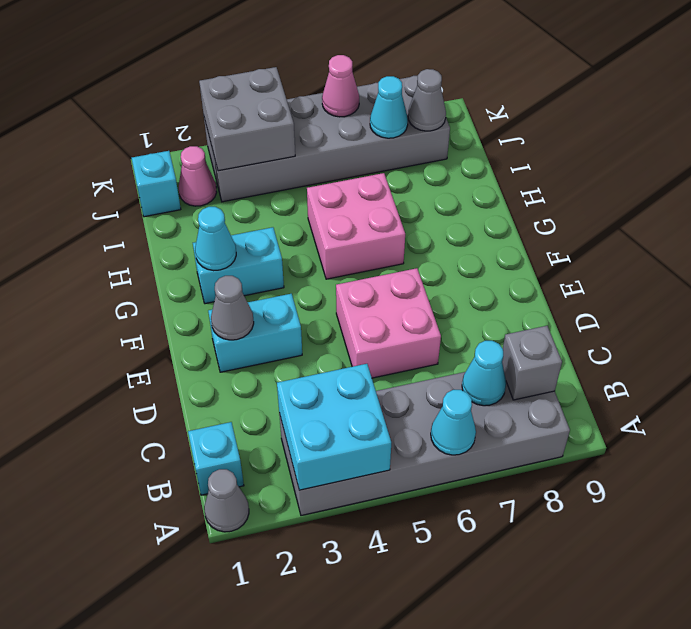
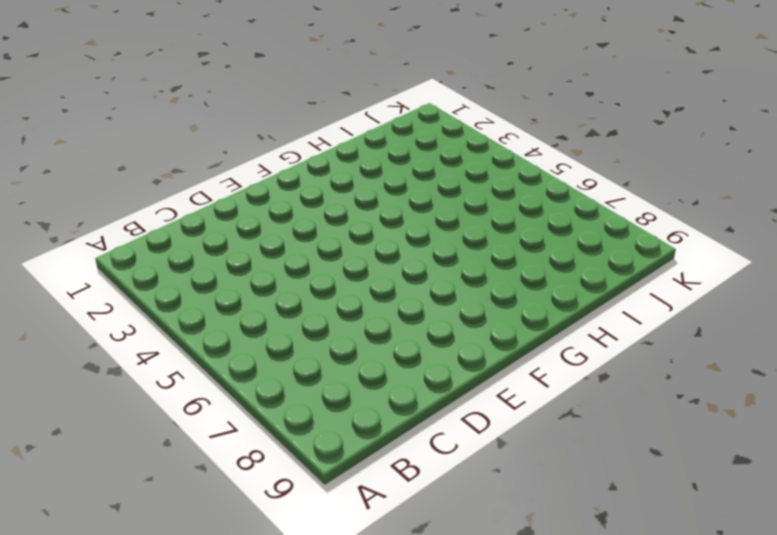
none -> grey cone A1 level 1
none -> grey brick A3:B8 level 1
none -> cyan brick B1 level 1

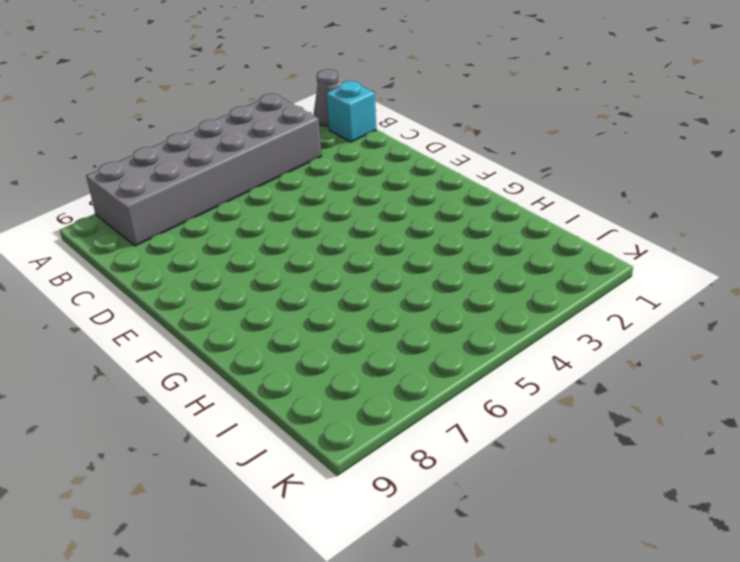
none -> pink brick D5:E6 level 1
none -> cyan brick E2:E3 level 1
none -> cyan brick G2:G3 level 1

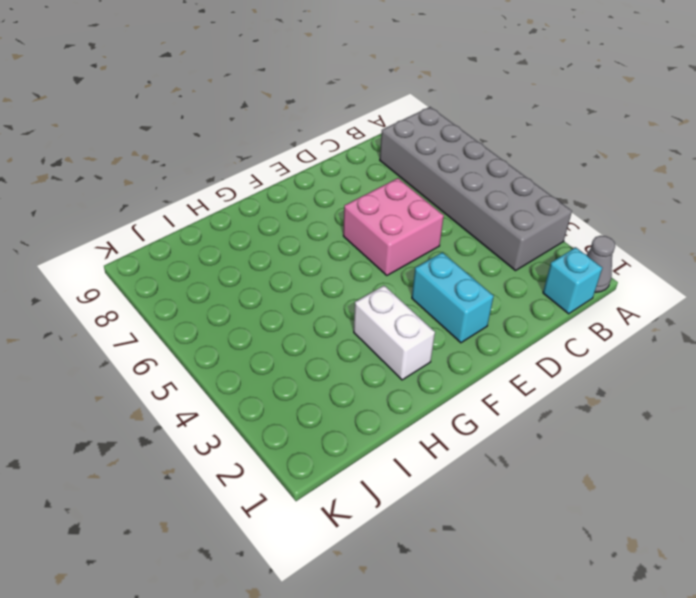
white brick G2:G3 level 1 -> cyan brick G2:G3 level 1
none -> pink brick G5:H6 level 1
none -> cyan brick J1 level 1
none -> pink cone J2 level 1

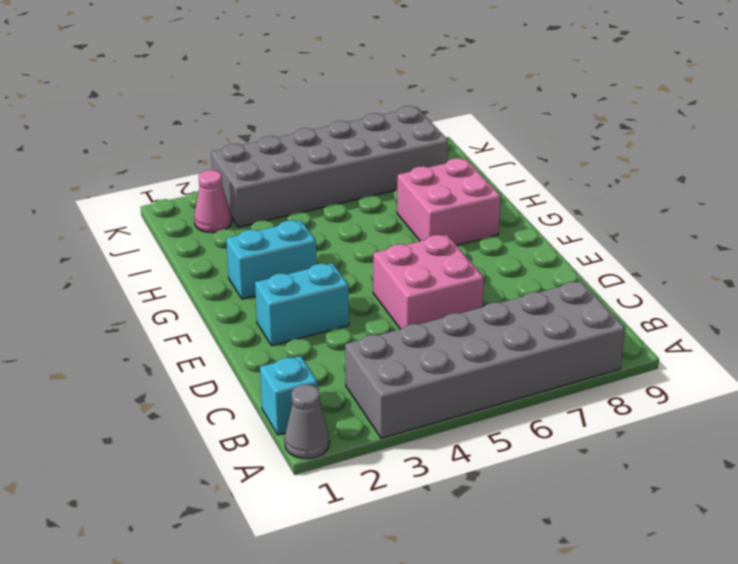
pink brick G7:H8 level 1 -> pink brick G5:H6 level 1
none -> cyan brick J1 level 1
none -> cyan brick A3:B4 level 2
none -> cyan cone A6 level 2

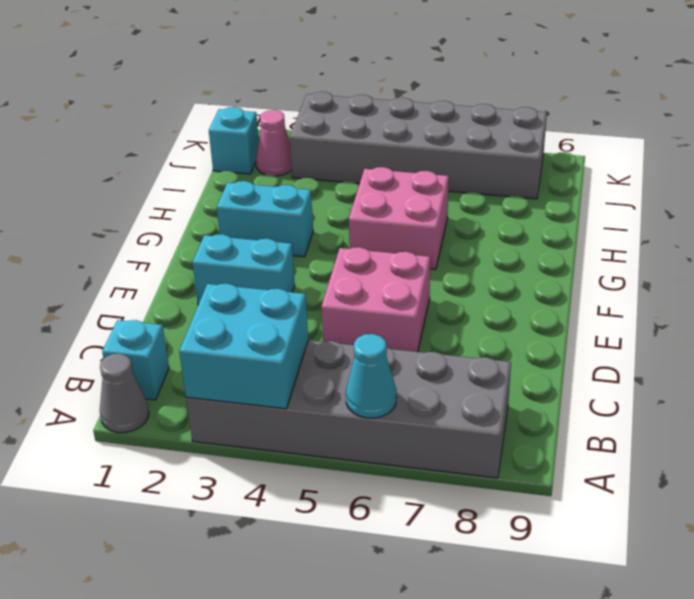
none -> cyan cone B7 level 2
none -> grey brick B8 level 2
none -> grey cone E2 level 2

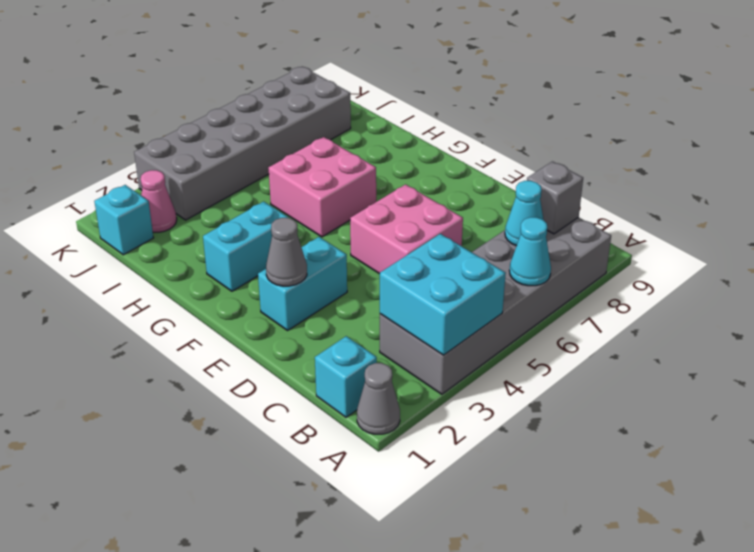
none -> cyan cone G2 level 2
none -> grey brick J3:K4 level 2
none -> cyan cone J7 level 2

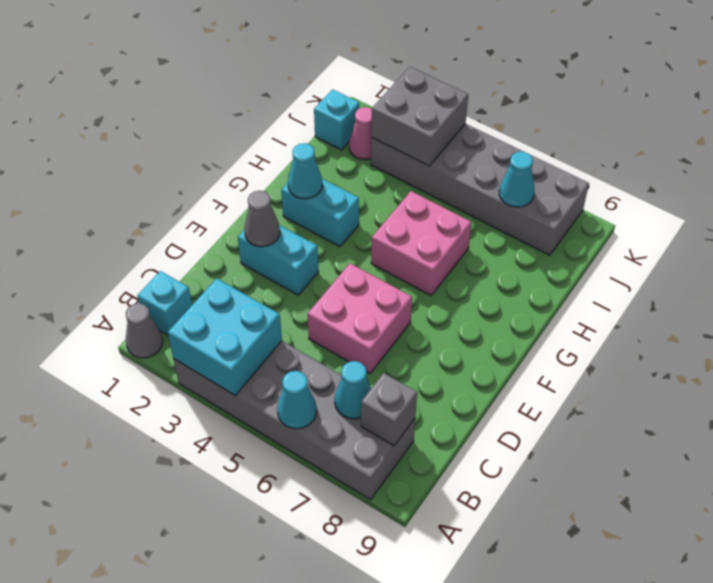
none -> grey cone J8 level 2
none -> pink cone K6 level 2

